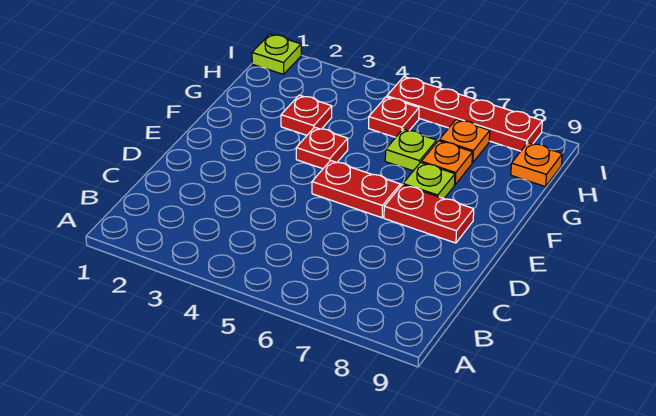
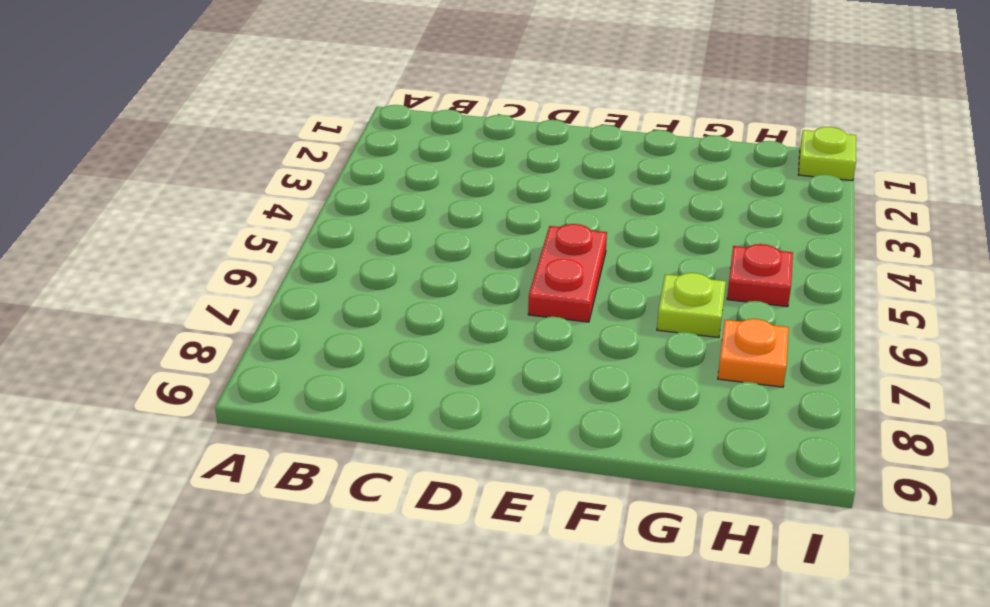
none -> red plate E7:E8 level 1
none -> red plate F4 level 1
none -> lime plate F7 level 1

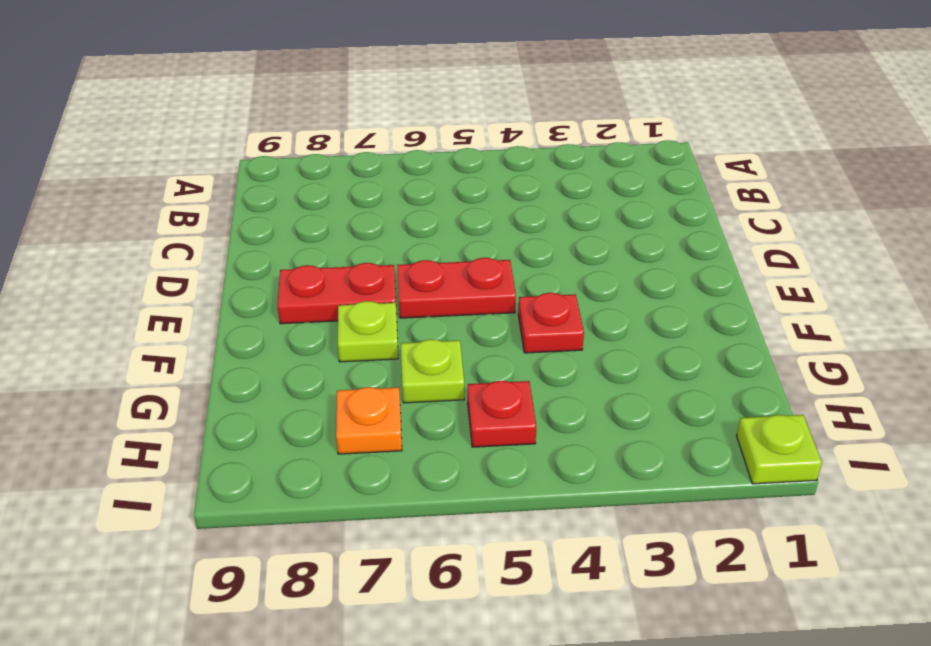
none -> red plate G3 level 1
none -> orange plate G7 level 1
none -> orange plate H9 level 1

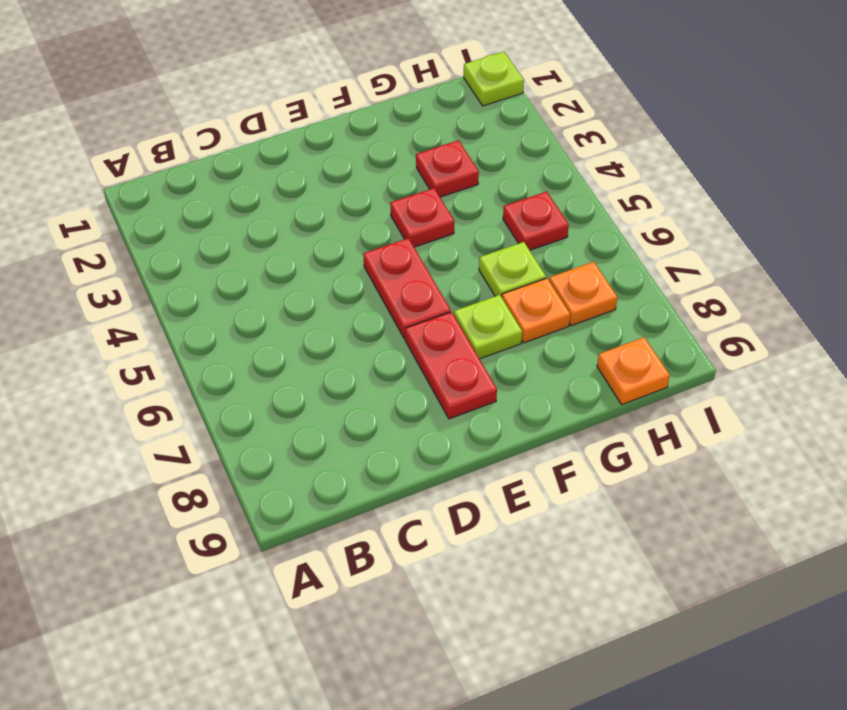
none -> red plate I5:I8 level 1

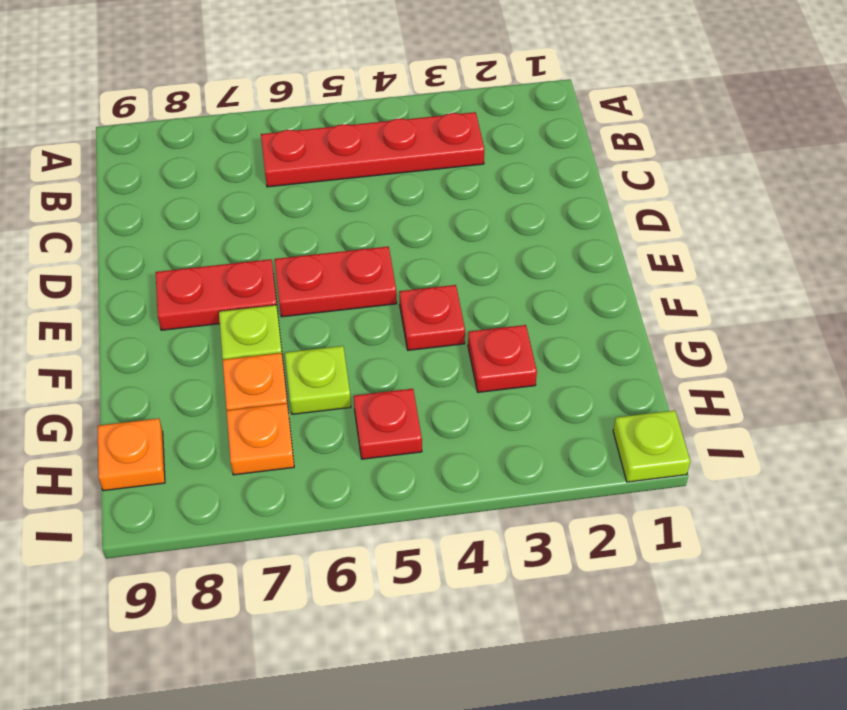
red plate B3:B6 level 1 -> red plate I5:I8 level 1

